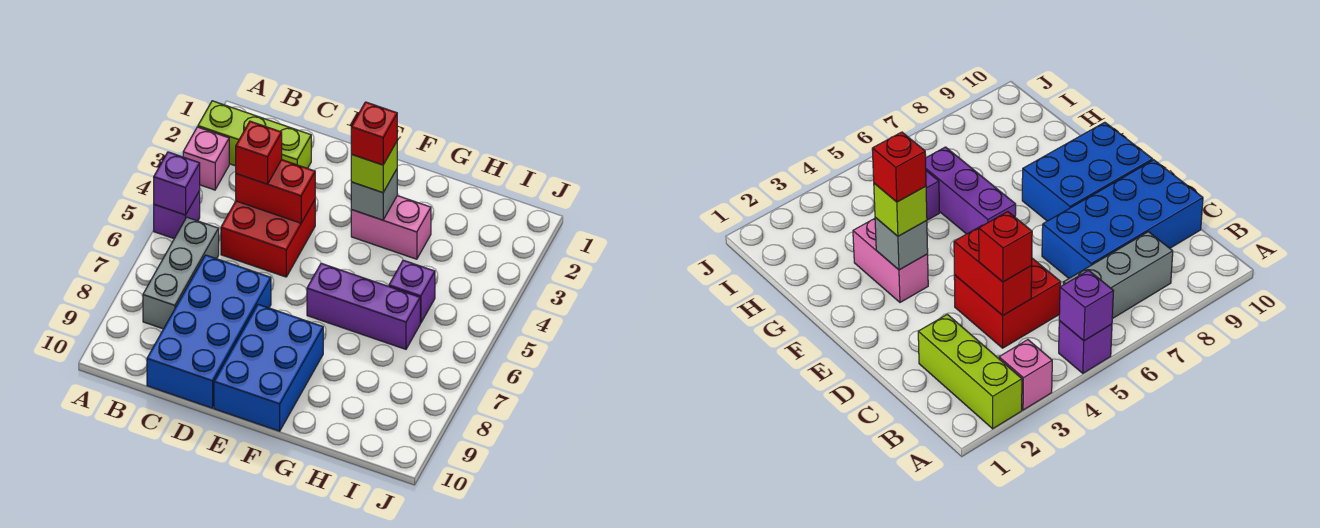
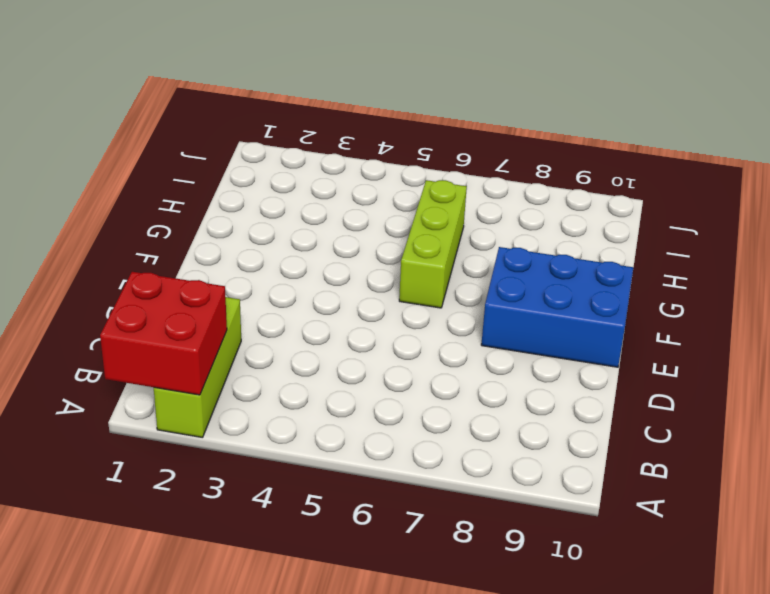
red brick A1:B2 level 2 -> red brick C4:D5 level 1
lime brick F6:H6 level 1 -> purple brick F6:H6 level 1
none -> pink brick A3 level 1
none -> purple brick A5 level 1
none -> grey brick B6:B8 level 1

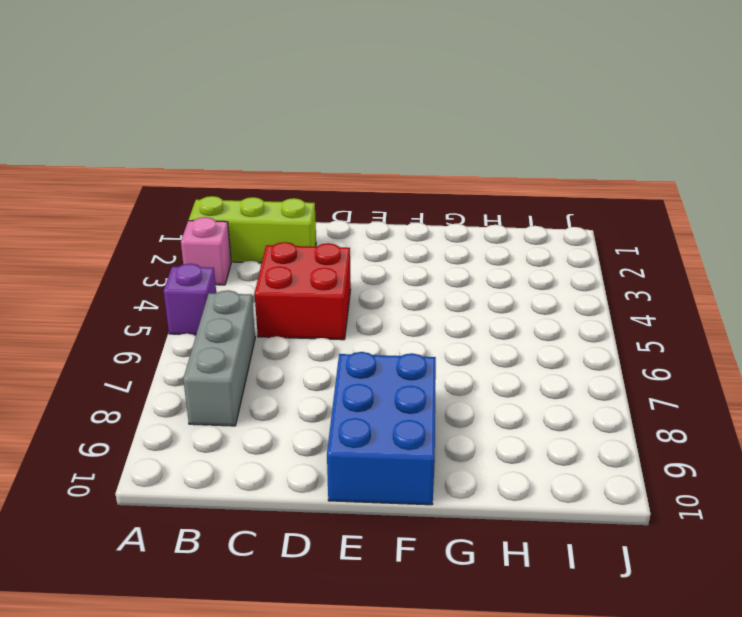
none -> blue brick C7:D10 level 1
none -> pink brick F3:G3 level 1
none -> purple brick F6:H6 level 1

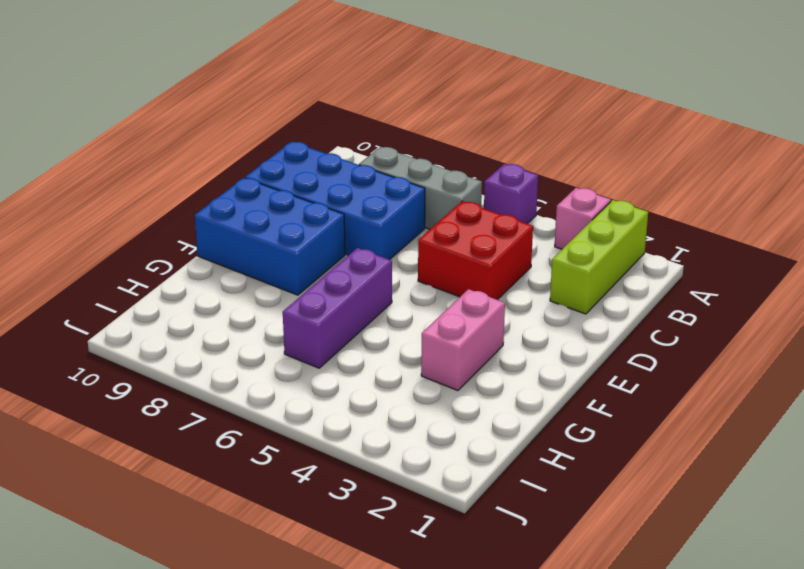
none -> purple brick H5 level 1
none -> purple brick A5 level 2
none -> red brick C4:D4 level 2

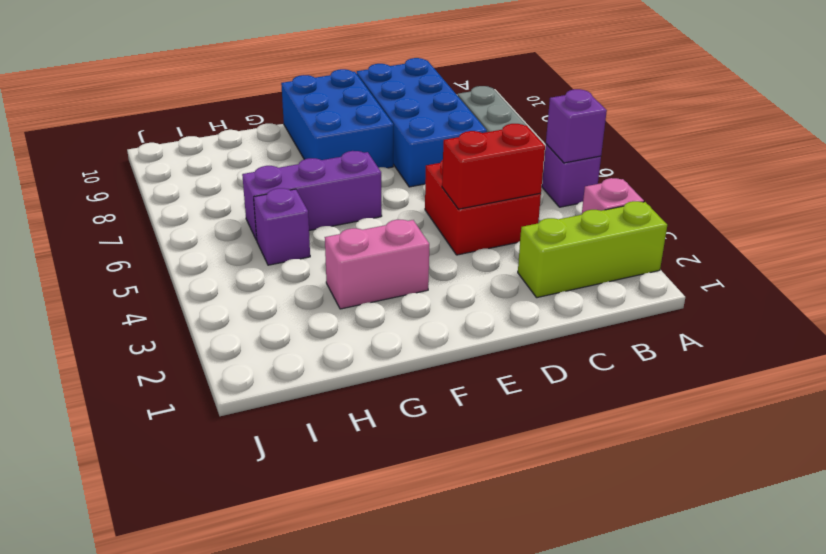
none -> grey brick F3 level 2
none -> red brick C4 level 3
none -> lime brick F3 level 3

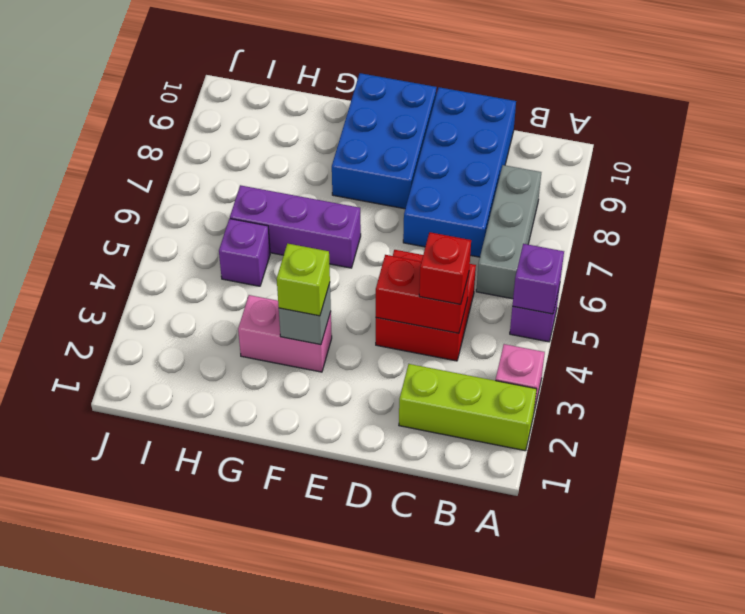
none -> red brick F3 level 4

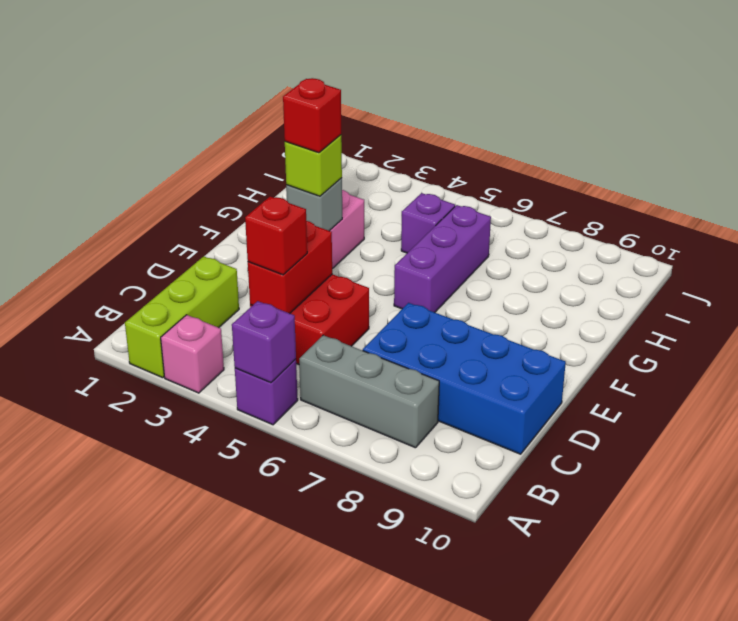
none -> blue brick E8:F10 level 1

